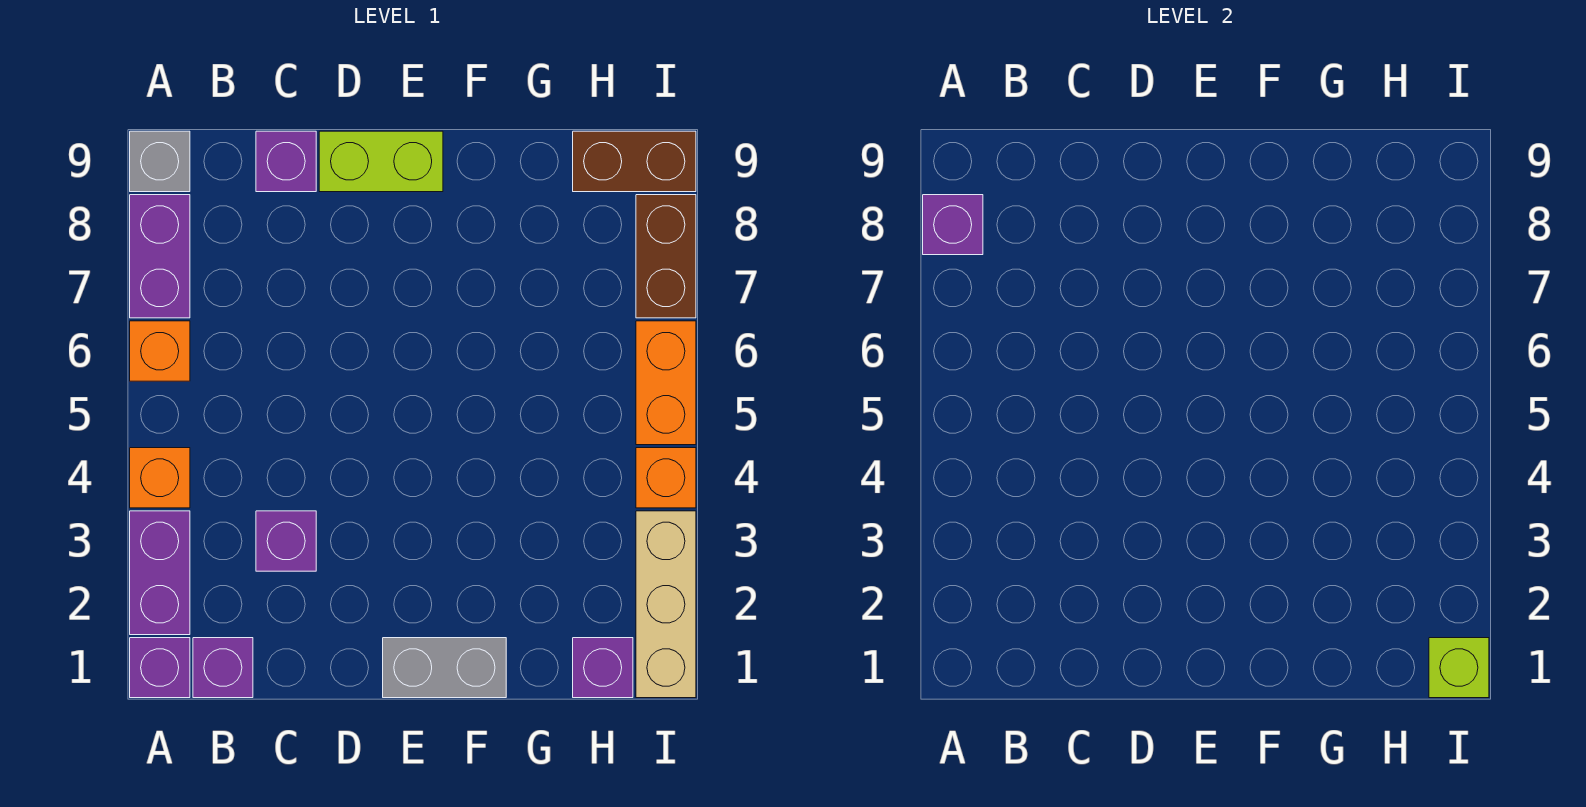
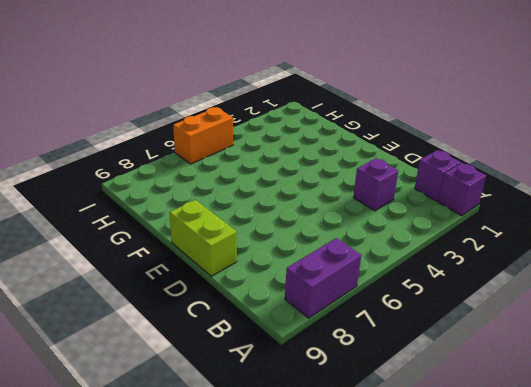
none -> purple brick A2:A3 level 1
none -> orange brick A4 level 1
none -> orange brick A6 level 1

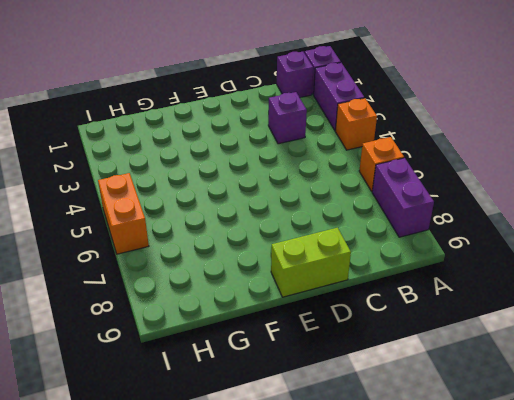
none -> grey brick A9 level 1
none -> purple brick C9 level 1
none -> grey brick E1:F1 level 1

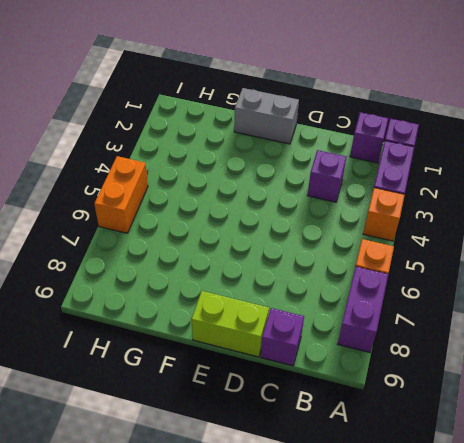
none -> grey brick A9 level 1
none -> purple brick H1 level 1
none -> brown brick H9:I9 level 1

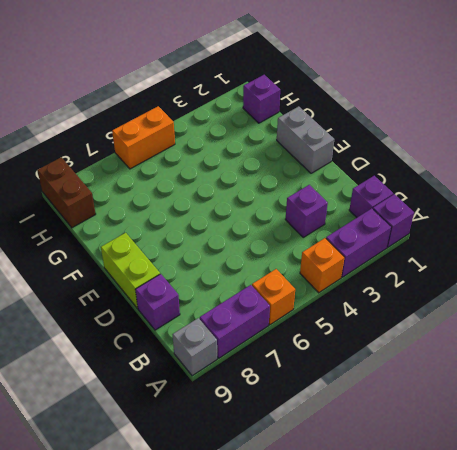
none -> tan brick I1:I3 level 1
none -> orange brick I4 level 1
none -> brown brick I7:I8 level 1

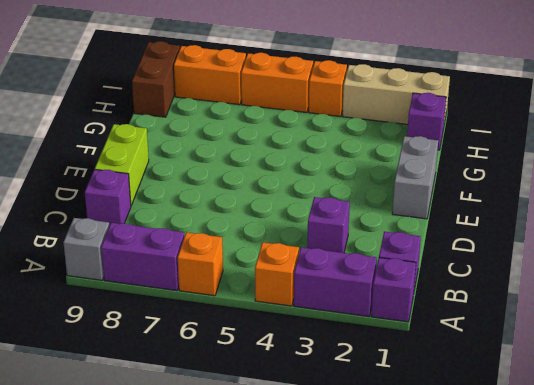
orange brick I7:I8 level 1 -> brown brick I7:I8 level 1
none -> purple brick A8 level 2
none -> lime brick I1 level 2

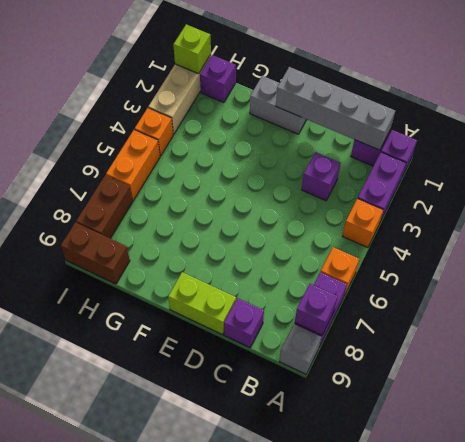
grey brick B1:E1 level 2 -> none

